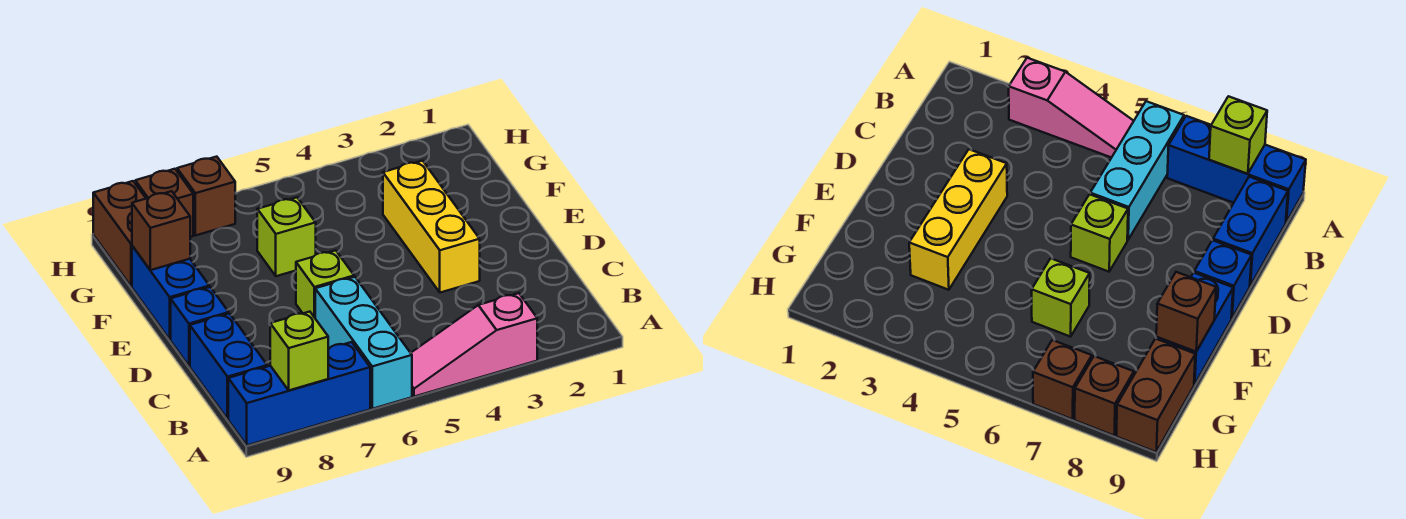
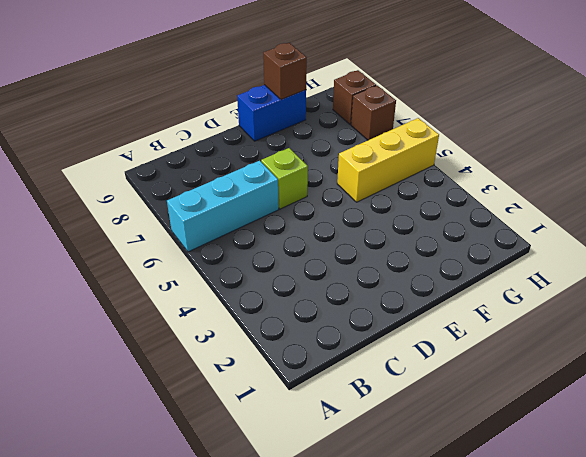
yellow brick F5:H5 level 1 -> yellow brick D3:F3 level 1
none -> pink slope A3:A5 level 1 top 3
none -> blue brick A7:A9 level 1
none -> blue brick B9:C9 level 1

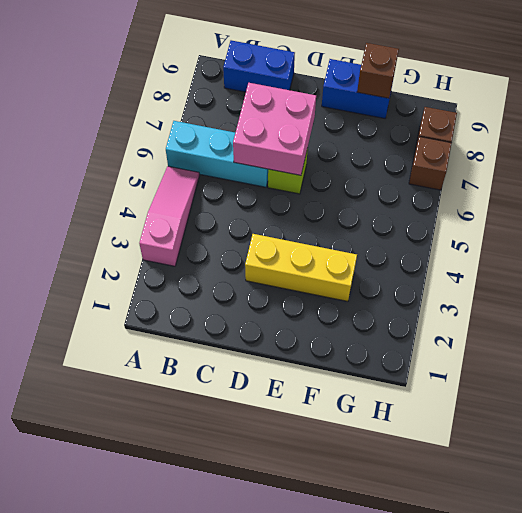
pink brick C6:D7 level 2 -> none
none -> blue brick A7:A9 level 1
none -> blue brick D9 level 1
none -> lime brick F6 level 1

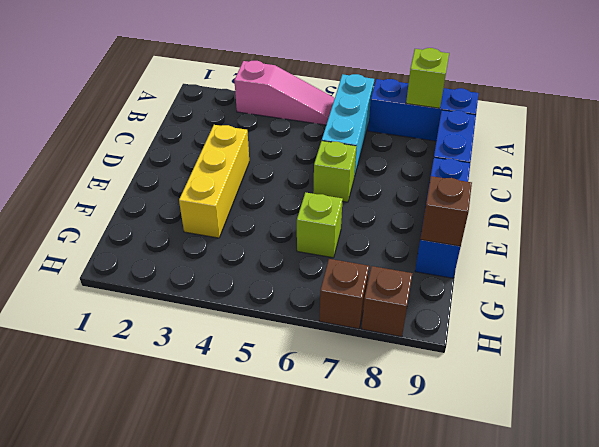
none -> brown brick G9:H9 level 1

